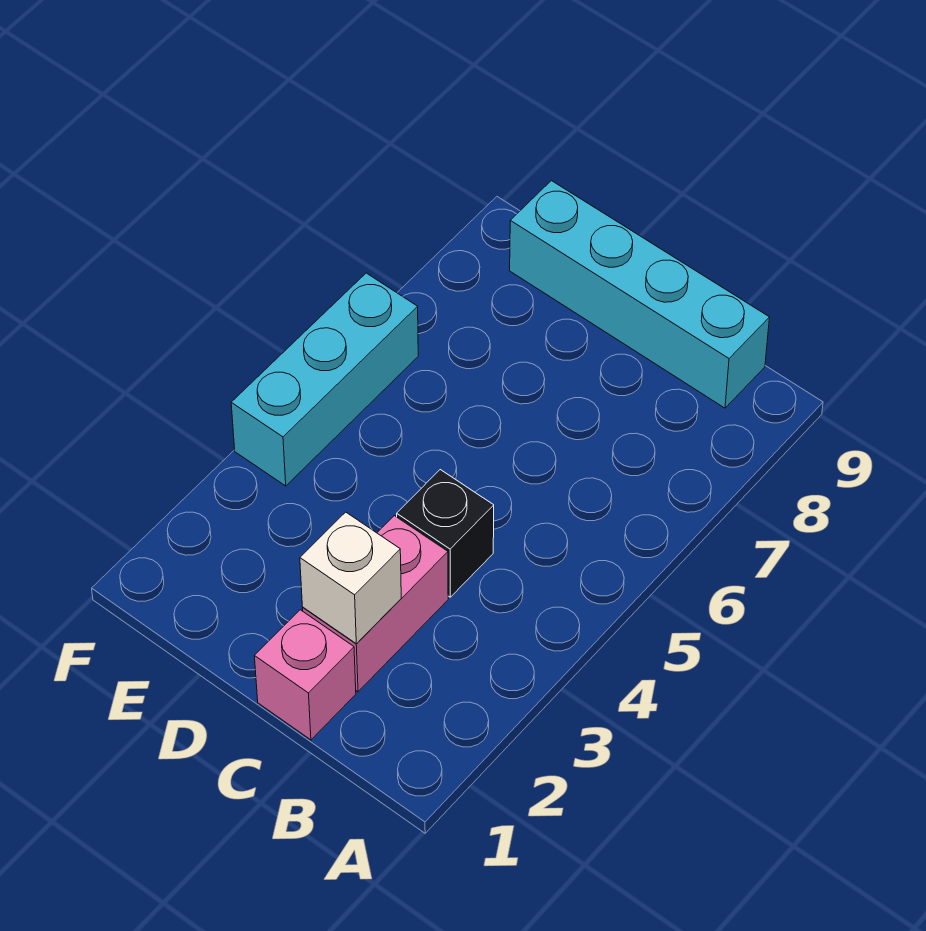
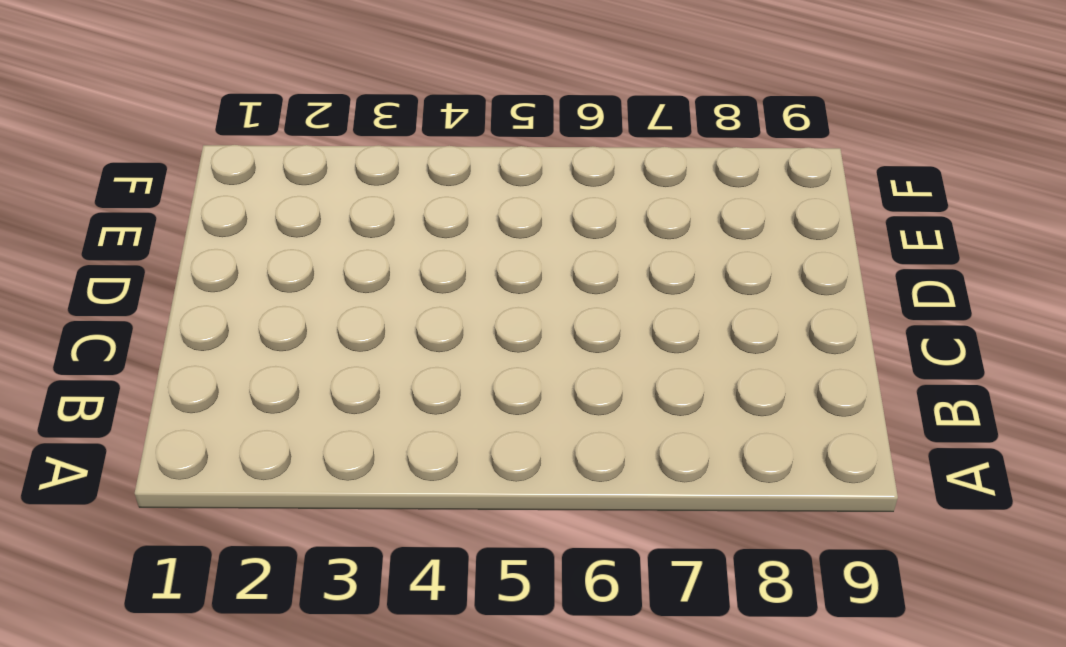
none -> cyan brick B9:E9 level 1
none -> pink brick C1 level 1

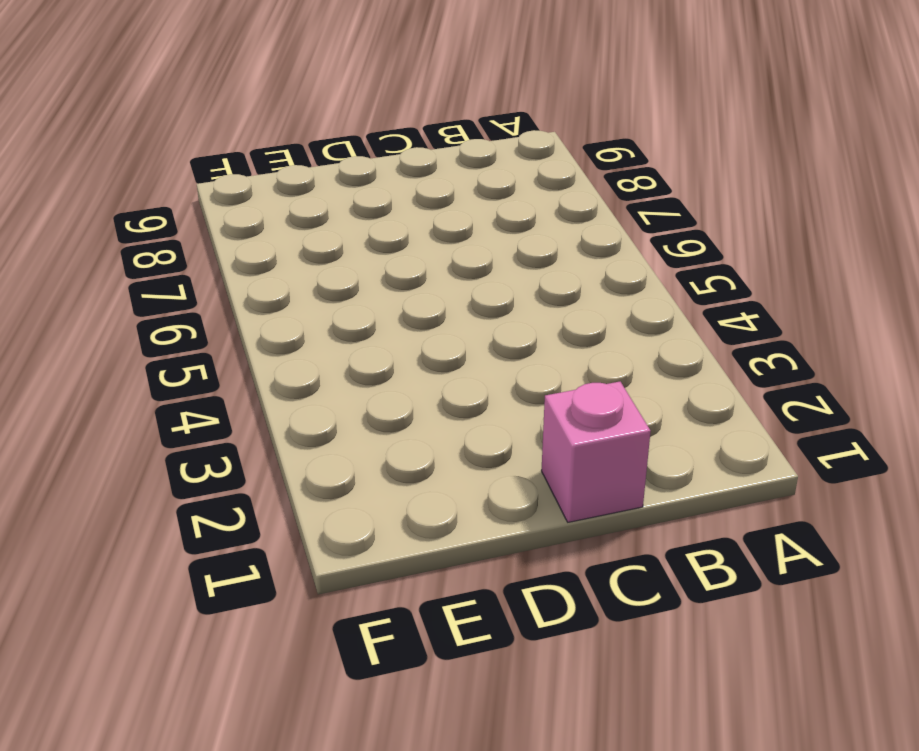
none -> cyan brick B9:E9 level 1
none -> pink brick C2:C3 level 1

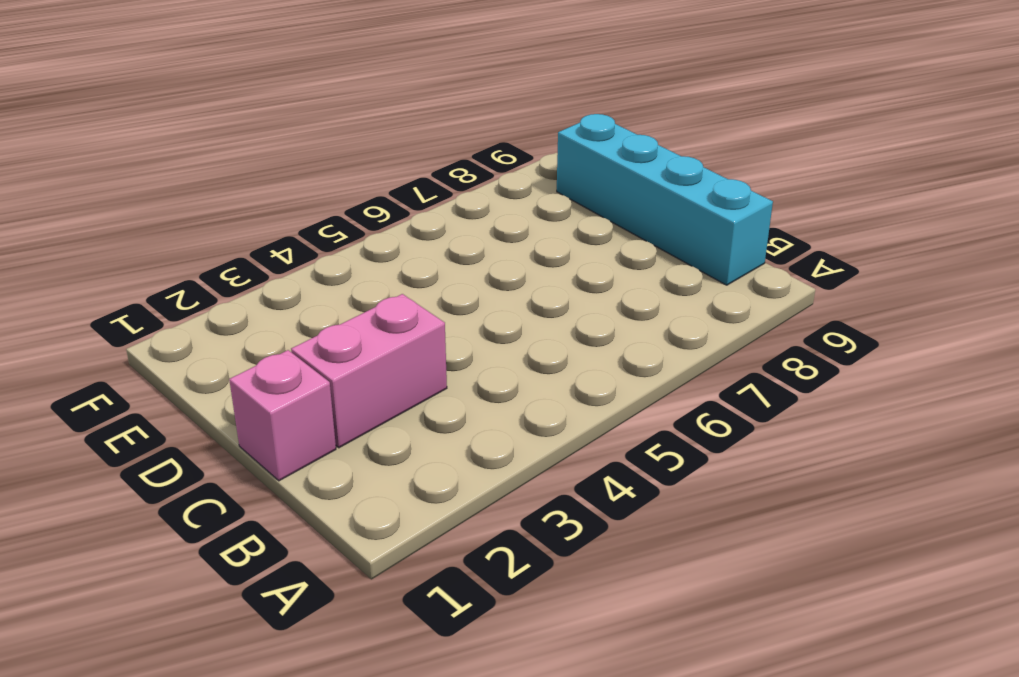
none -> black brick C4 level 1
none -> cyan brick F4:F6 level 1

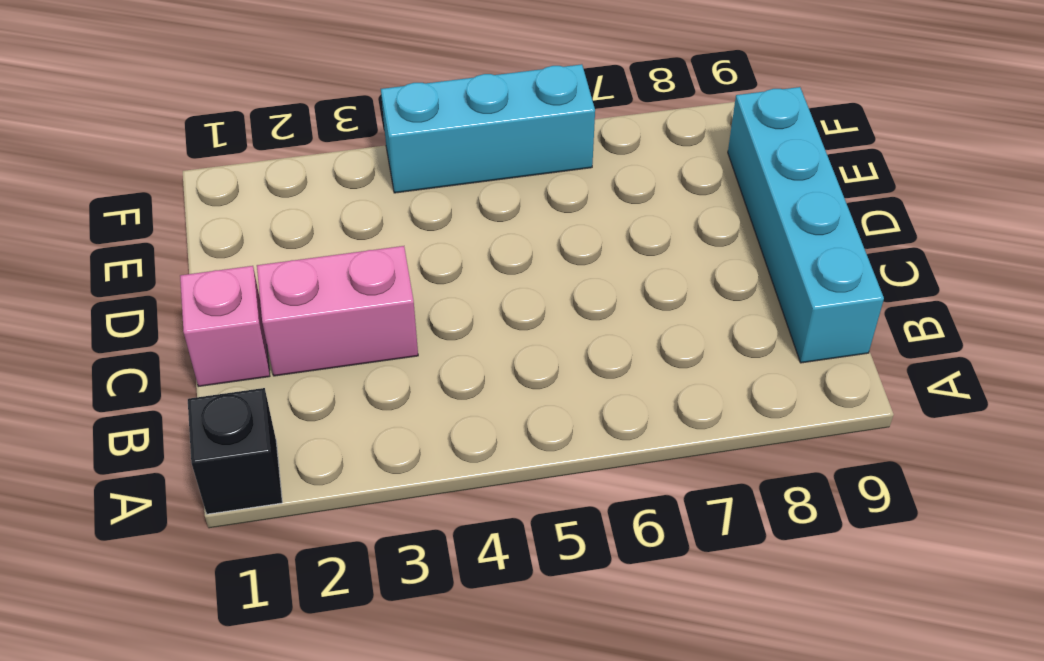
black brick A1 level 1 -> black brick C4 level 1
none -> white brick C2 level 2

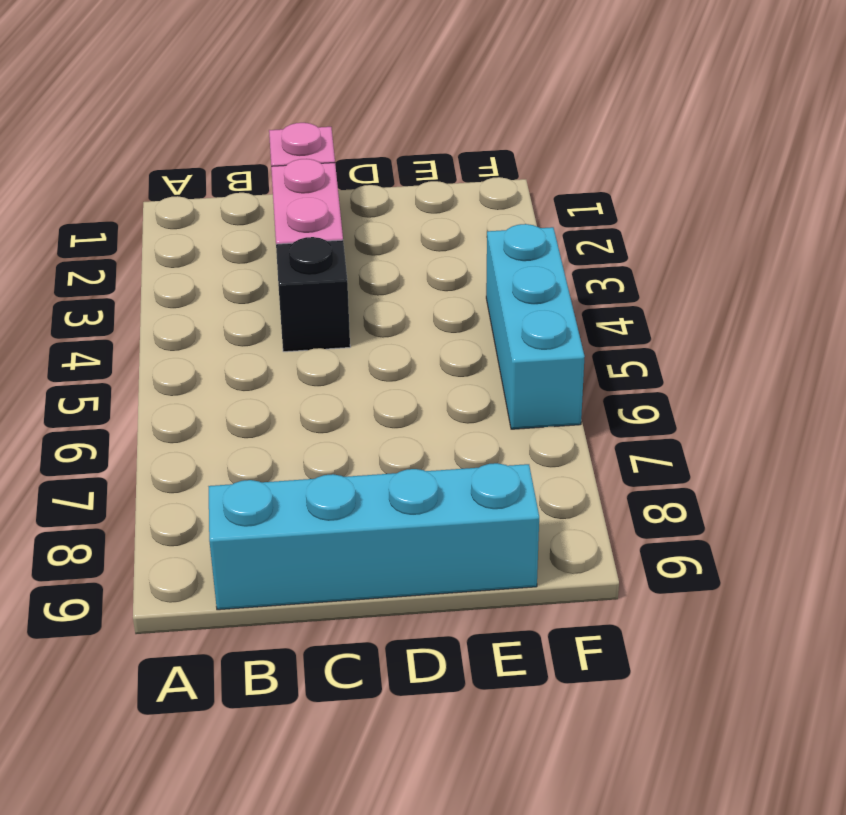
none -> white brick C2 level 2

